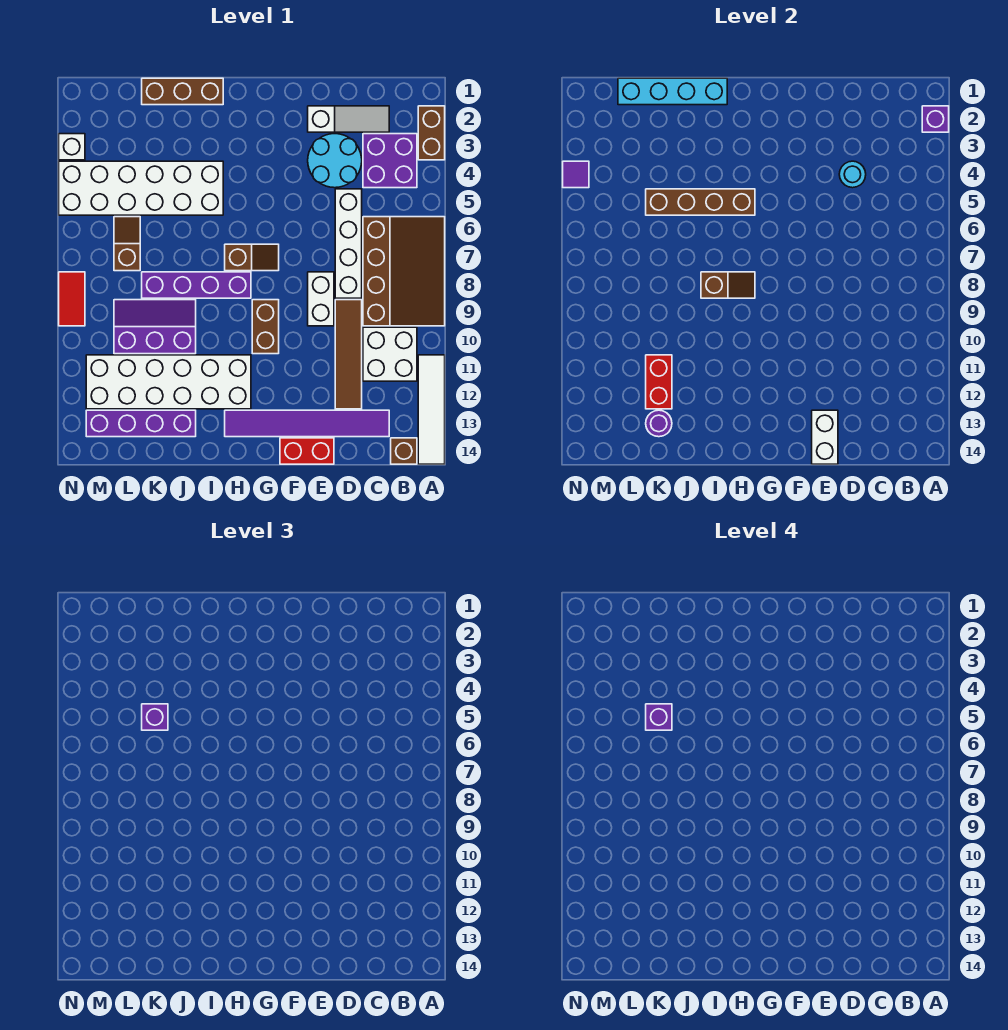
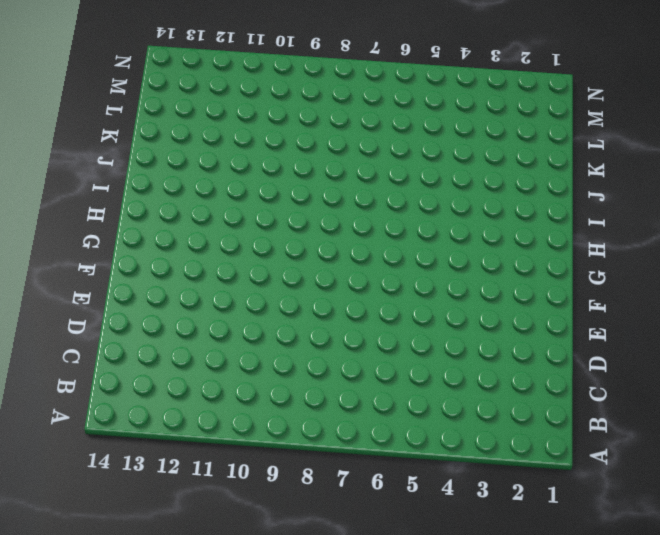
none -> brown brick A2:A3 level 1
none -> brown slope A6:C9 level 1 top C
none -> white tile A11:A14 level 1
none -> purple brick B3:C4 level 1

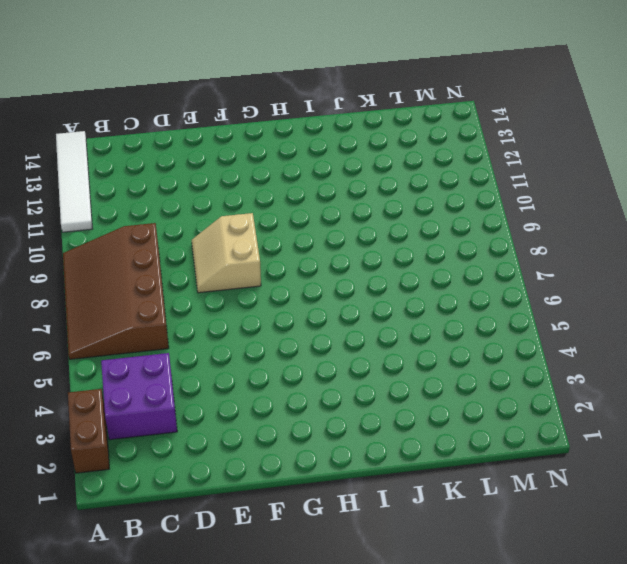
tan slope E8:F9 level 1 top F -> white brick E8:E9 level 1
none -> white brick B10:C11 level 1
none -> brown brick B14 level 1
none -> white slope C2:E2 level 1 top E
none -> purple tile C13:H13 level 1

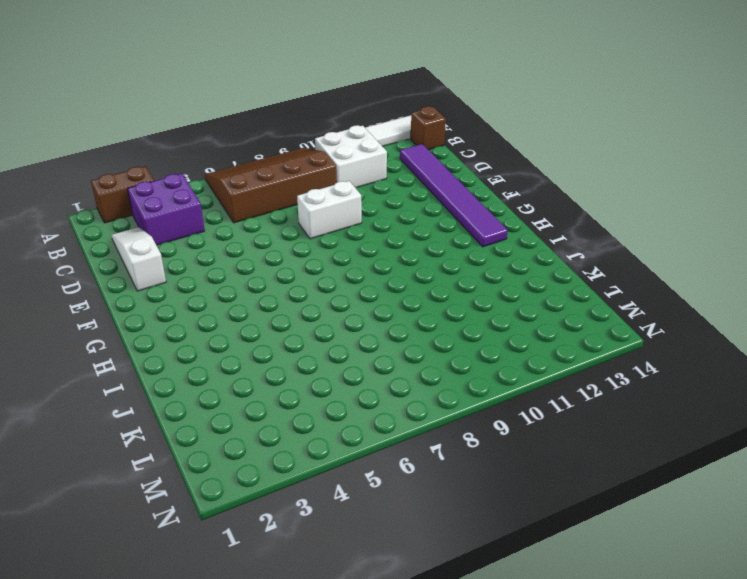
none -> cyan round brick D3:E4 level 1
none -> white brick D5:D8 level 1
none -> brown tile D9:D12 level 1
none -> red brick E14:F14 level 1

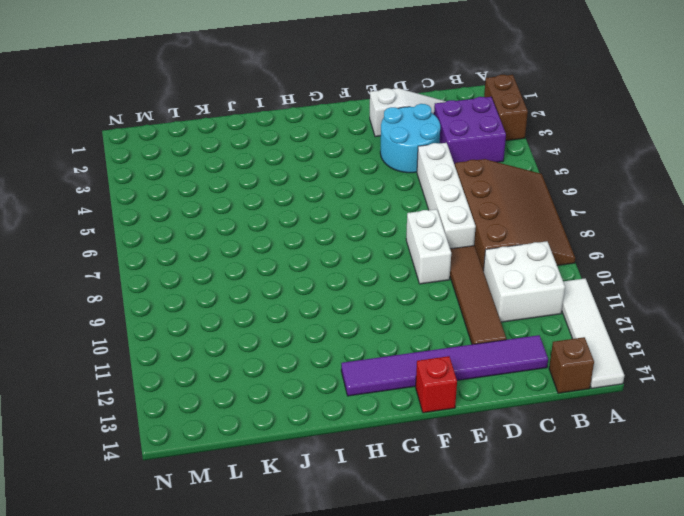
red brick F14 level 1 -> red brick E14:F14 level 1
none -> brown slope G7:H7 level 1 top H
none -> brown brick G9:G10 level 1
none -> purple brick H8:K8 level 1
none -> white brick H11:M12 level 1

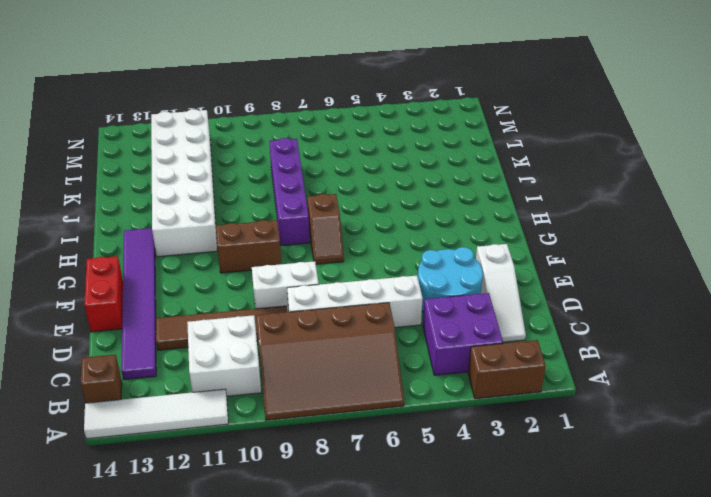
none -> brown brick I1:K1 level 1
none -> white brick I4:N5 level 1
none -> purple slope J9:L10 level 1 top 10
none -> purple brick J13:M13 level 1

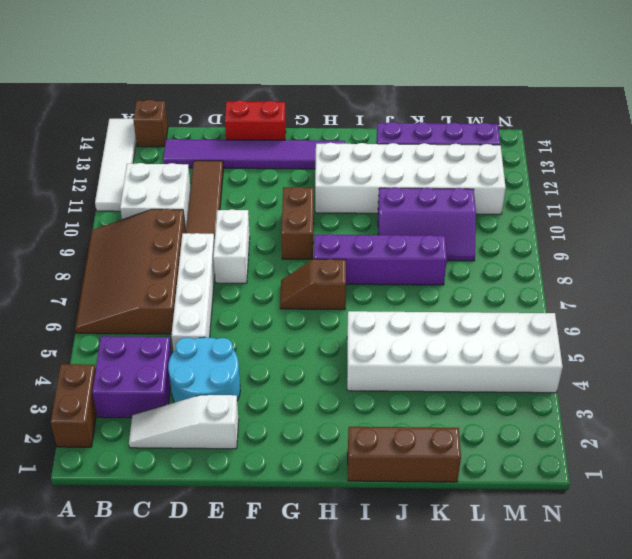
none -> brown slope L6:L7 level 1 top 7
none -> white brick N3 level 1
none -> red tile N8:N9 level 1
none -> purple brick A2 level 2

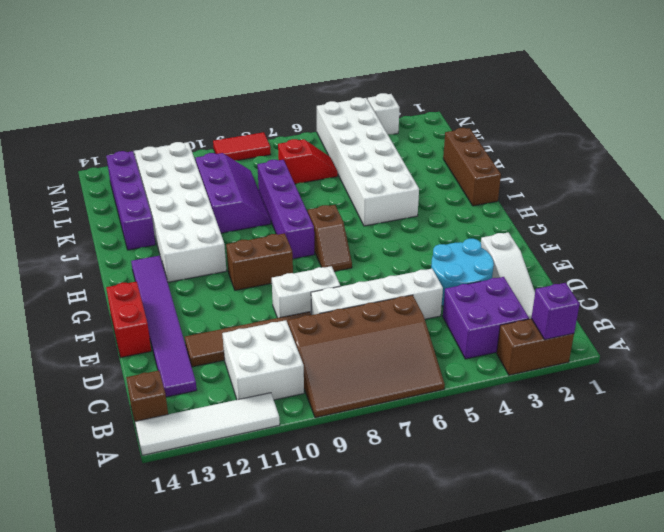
red slope L6:L7 level 1 top 7 -> brown slope L6:L7 level 1 top 7
none -> cyan round brick D4 level 2
none -> white brick E13:E14 level 2
none -> brown brick H5:K5 level 2
none -> brown slope H8:I8 level 2 top I

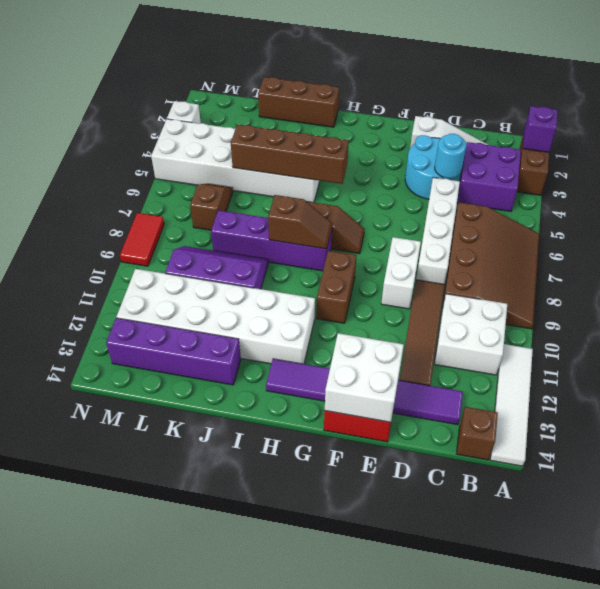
white brick E13:F14 level 2 -> white brick E13:E14 level 2
none -> cyan brick I1:L1 level 2
none -> red brick K11:K12 level 2
none -> purple round brick K13 level 2
none -> purple tile N4 level 2

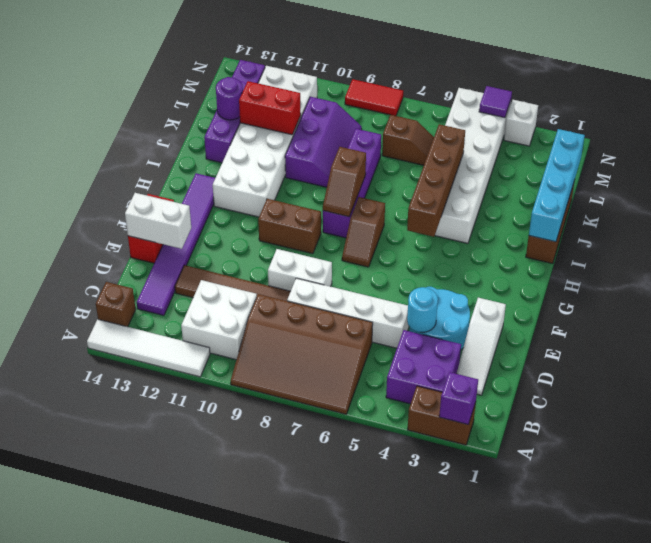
none -> purple brick K5 level 3
none -> purple brick K5 level 4

